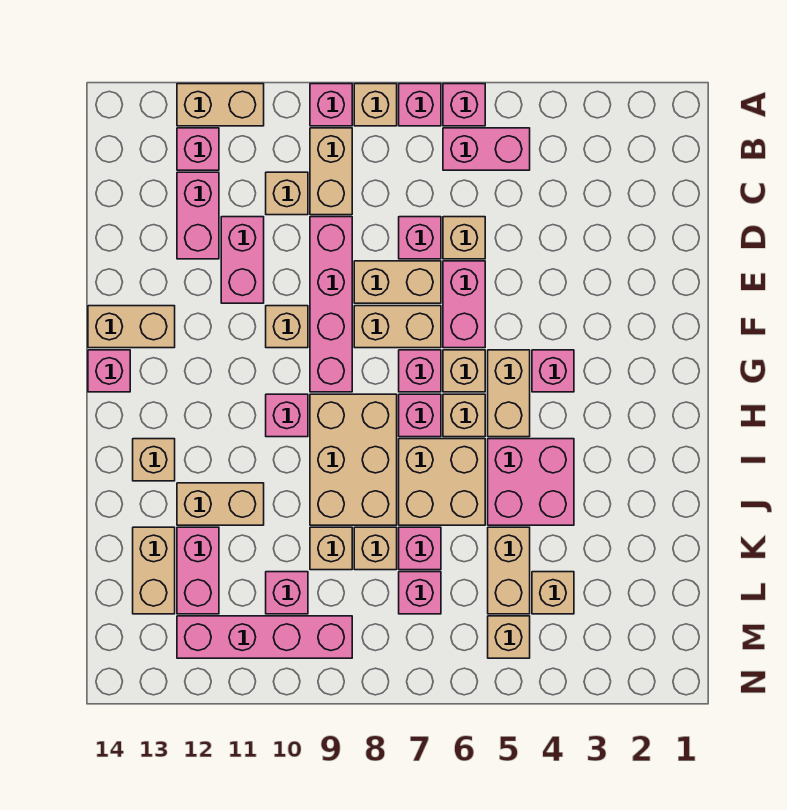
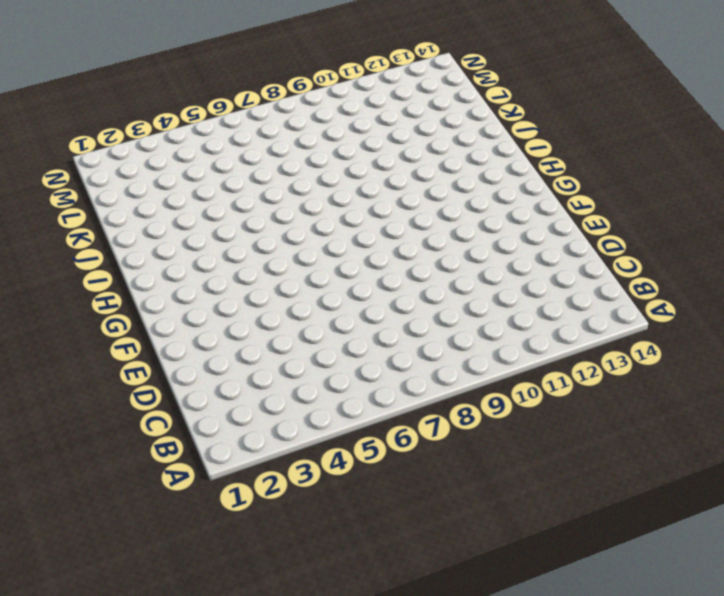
none -> pink brick A6 level 1
none -> pink brick A7 level 1
none -> tan brick A8 level 1
none -> pink brick A9 level 1

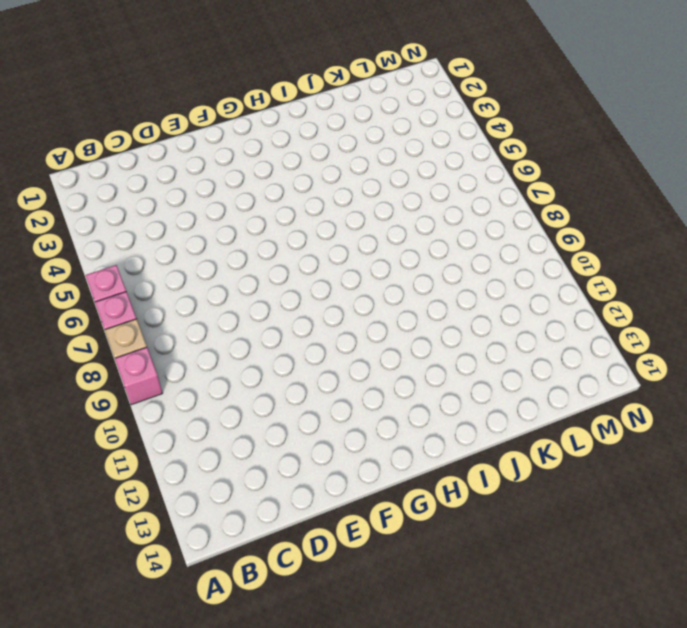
none -> tan brick A11:A12 level 1
none -> pink brick B5:B6 level 1
none -> tan brick B9:C9 level 1
none -> pink brick B12 level 1

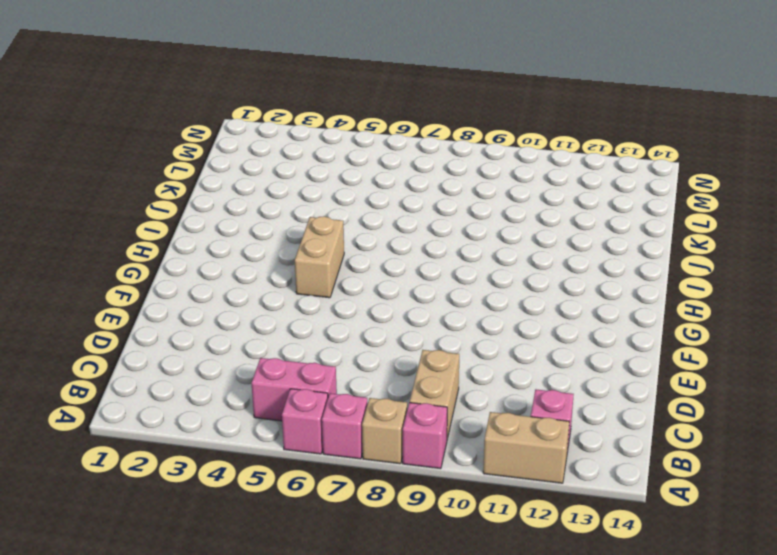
none -> tan brick C10 level 1
none -> pink brick C12:D12 level 1
none -> tan brick D6 level 1
none -> pink brick D7 level 1

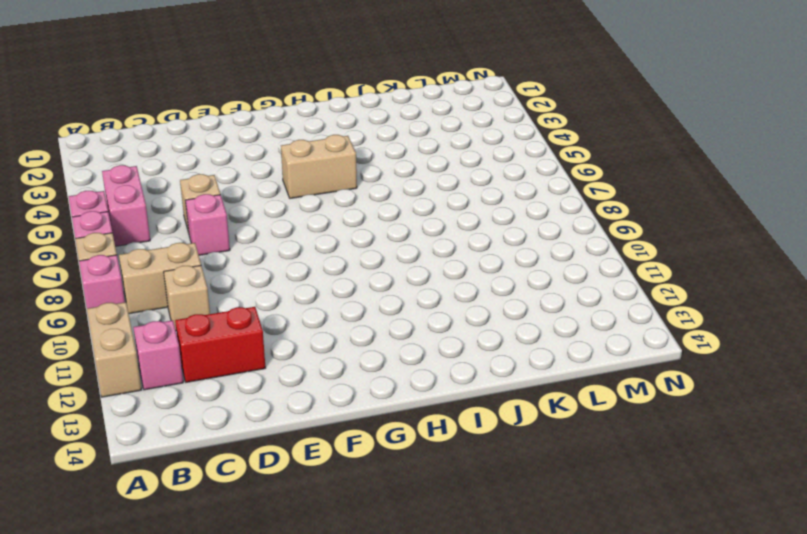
red brick C12:D12 level 1 -> pink brick C12:D12 level 1
none -> pink brick D9:G9 level 1
none -> pink brick D11:E11 level 1
none -> pink brick E6:F6 level 1
none -> tan brick E7:E8 level 1

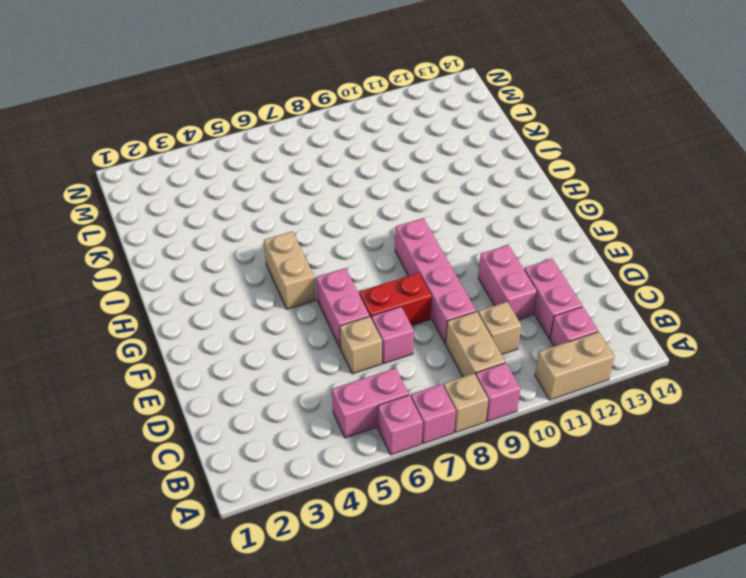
red brick E7:E8 level 1 -> tan brick E7:E8 level 1
none -> tan brick F7:F8 level 1
none -> tan brick F10 level 1
none -> tan brick F13:F14 level 1
none -> pink brick G4 level 1

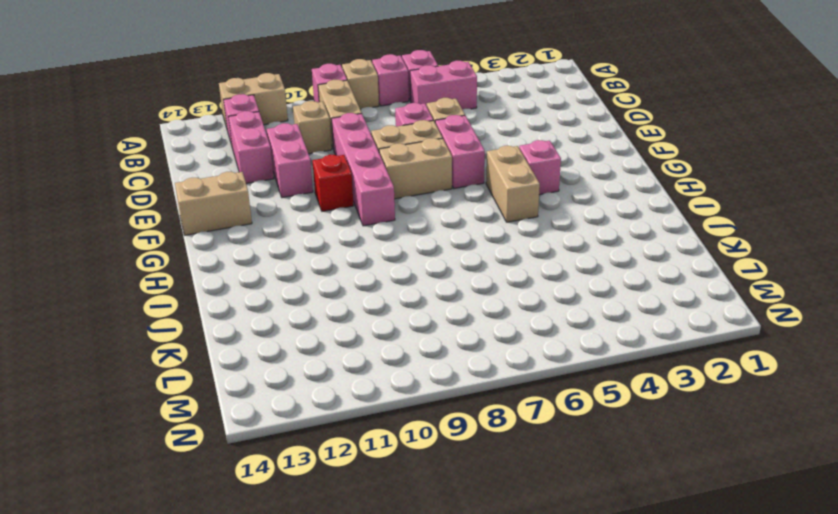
red brick F10 level 1 -> tan brick F10 level 1
none -> tan brick G6 level 1
none -> pink brick G7 level 1
none -> pink brick G14 level 1
none -> tan brick H6 level 1

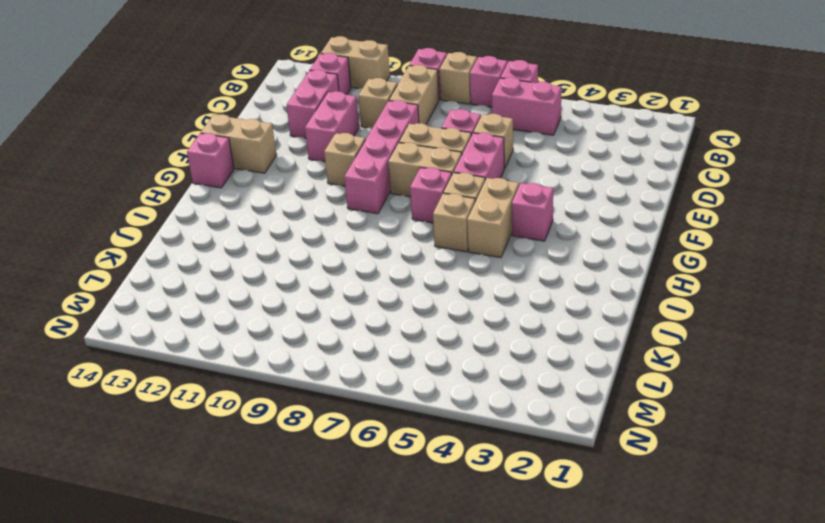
none -> pink brick H7 level 1
none -> tan brick H8:J9 level 1
none -> pink brick H10 level 1
none -> pink brick I4:J5 level 1

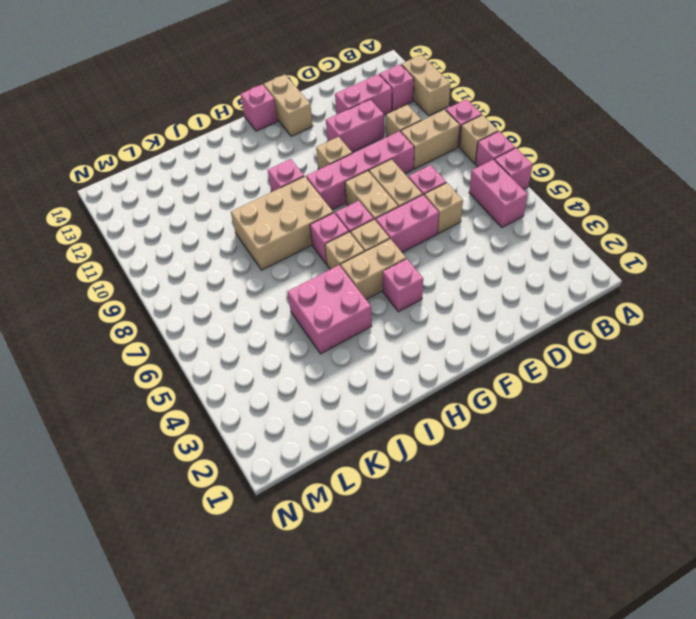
none -> tan brick I6:J7 level 1
none -> tan brick I13 level 1
none -> tan brick J11:J12 level 1
none -> tan brick K5:L5 level 1

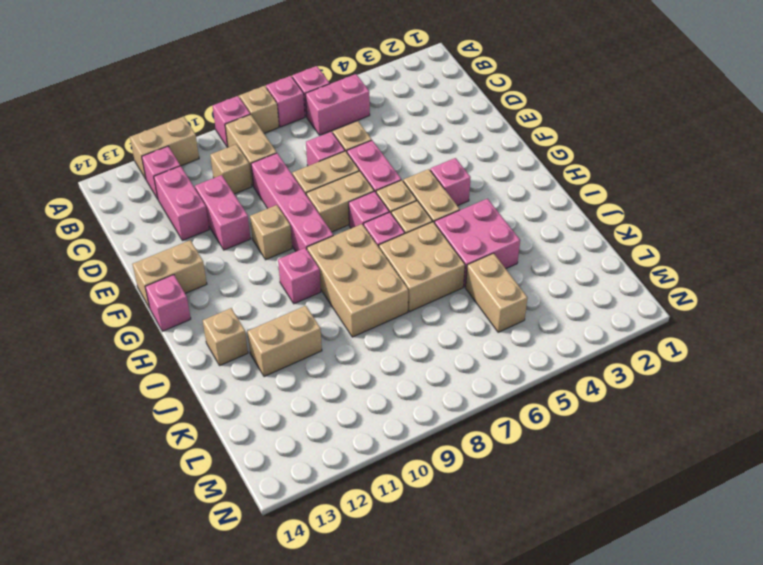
none -> pink brick K7 level 1
none -> tan brick K8 level 1
none -> tan brick K9 level 1
none -> pink brick K12:L12 level 1

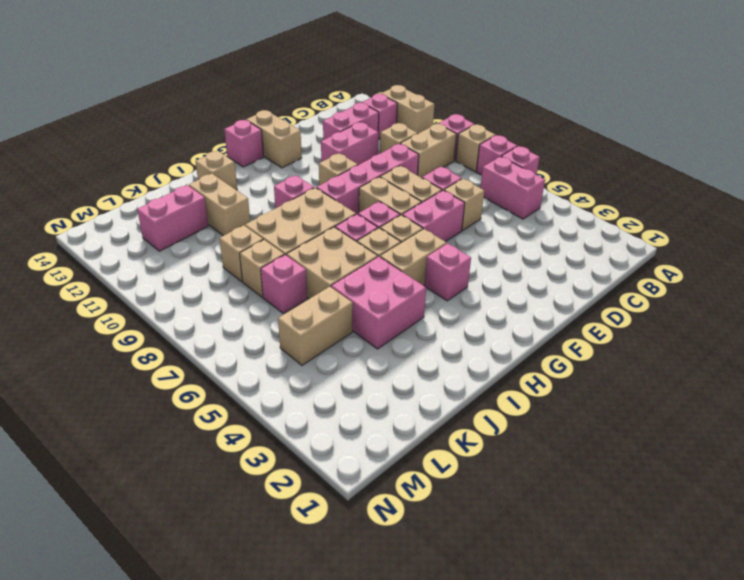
none -> tan brick K13:L13 level 1
none -> tan brick L4 level 1
none -> pink brick L7 level 1
none -> pink brick L10 level 1

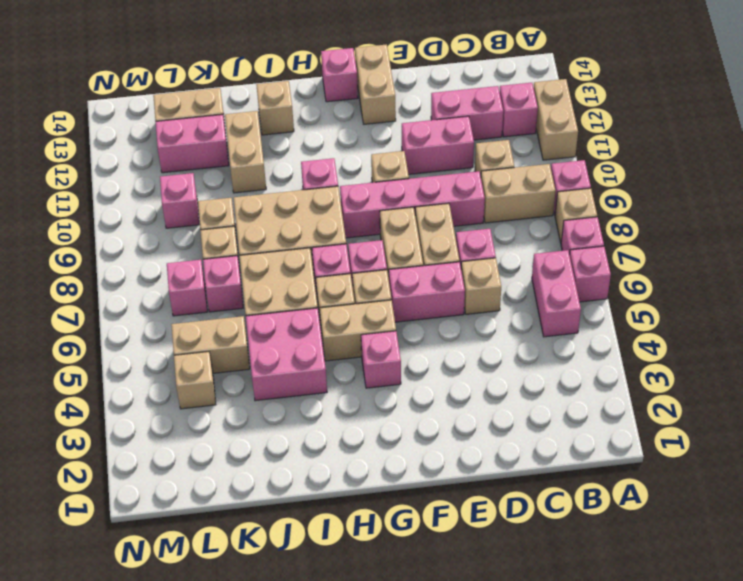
none -> tan brick M5 level 1
none -> pink brick M9:M12 level 1

